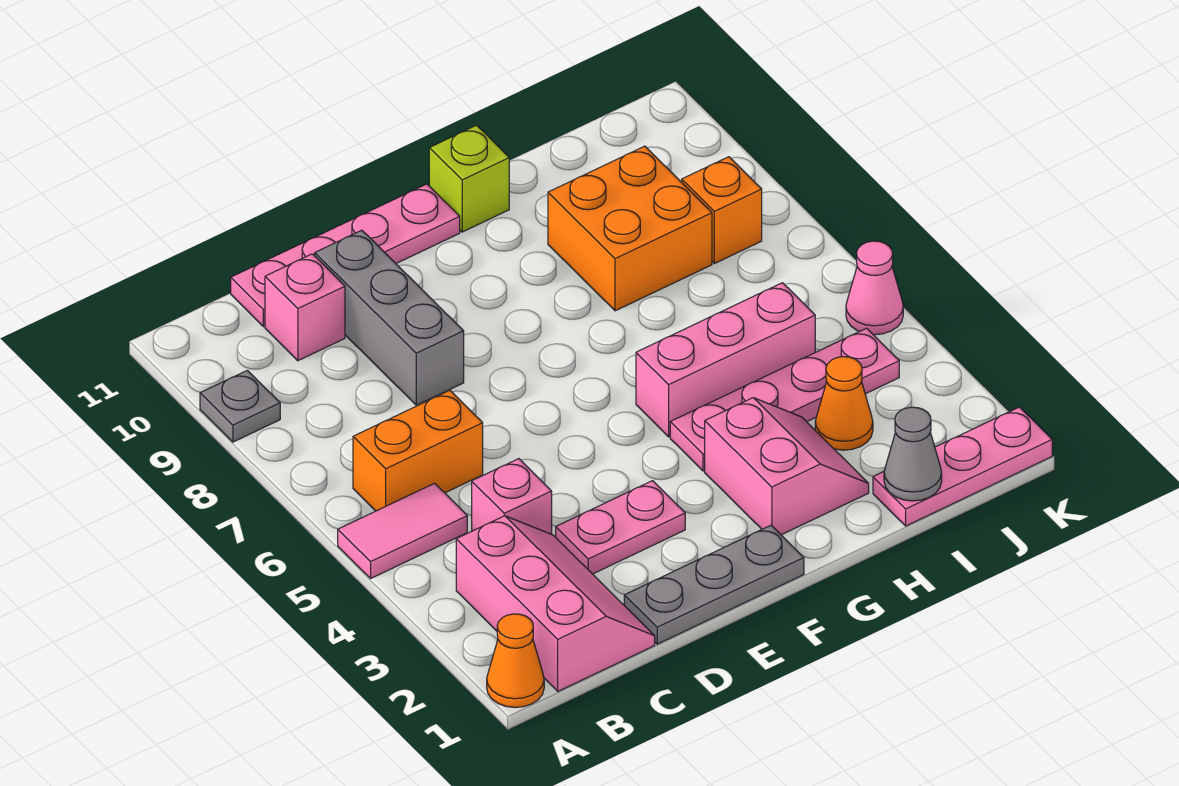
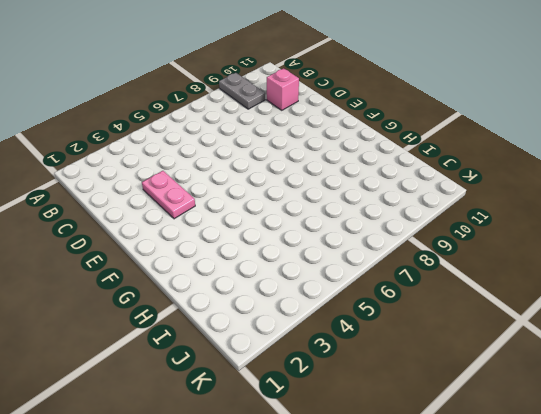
grey plate A9:B9 level 1 -> grey plate A9 level 1
none -> orange cone A1 level 1
none -> pink tile A5:B5 level 1
none -> pink slope B1:C3 level 1 top B

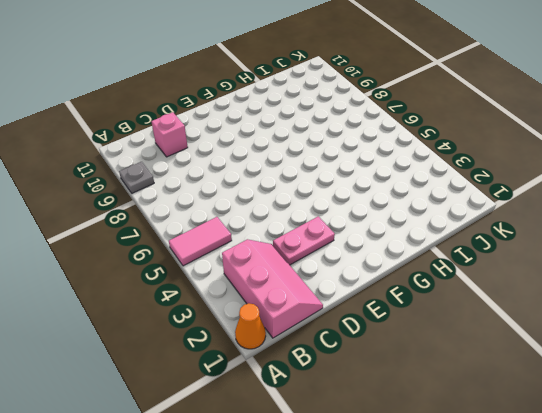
none -> orange brick B6:C6 level 1
none -> pink brick C4 level 1
none -> pink plate C11:F11 level 1

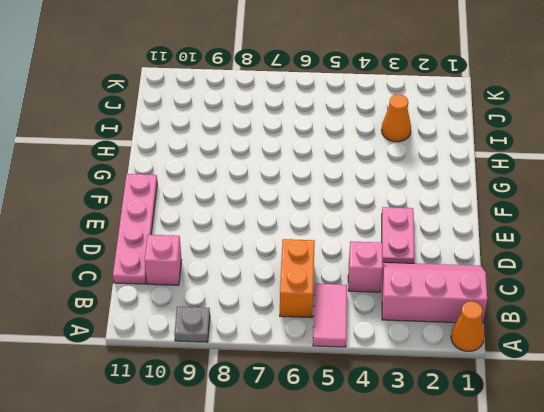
none -> grey plate D1:F1 level 1
none -> grey brick D8:D10 level 1
none -> pink slope G2:H3 level 1 top G

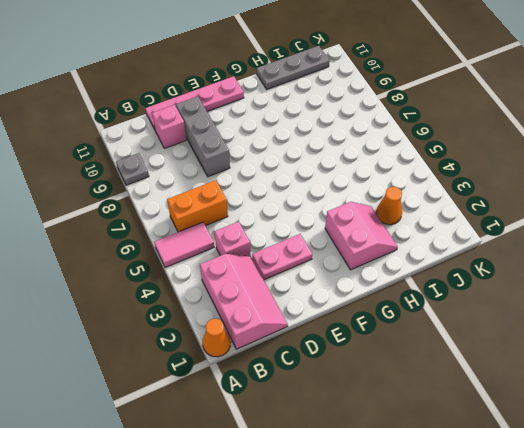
grey plate H11:J11 level 1 -> grey plate D1:F1 level 1
none -> pink plate G4:J4 level 1
none -> pink brick G5:I5 level 1
none -> lime brick G11 level 1

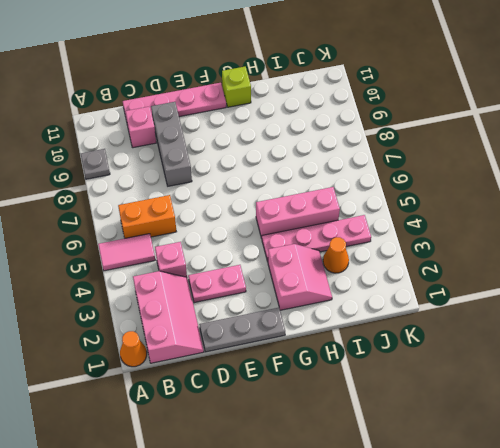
none -> orange brick H8:I9 level 1
none -> pink plate I1:K1 level 1
none -> orange brick J8 level 1

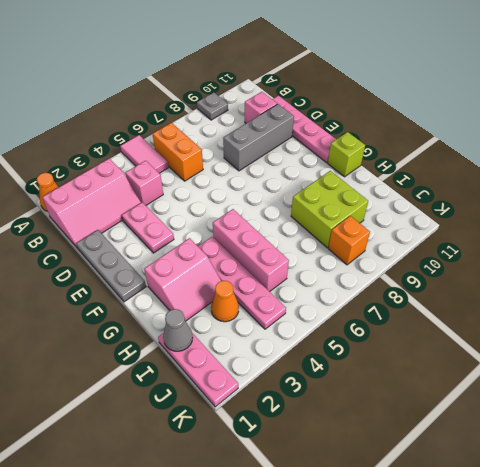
lime brick H8:I9 level 1 -> orange brick H8:I9 level 1
none -> pink cone K5 level 1

